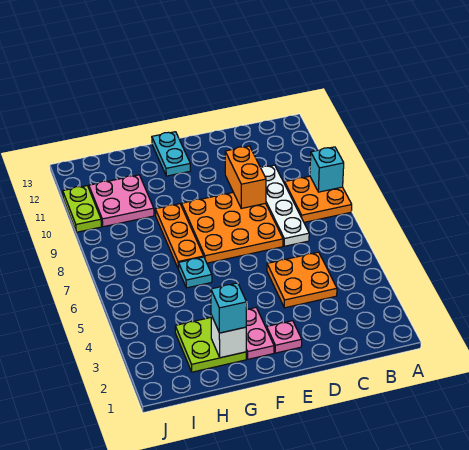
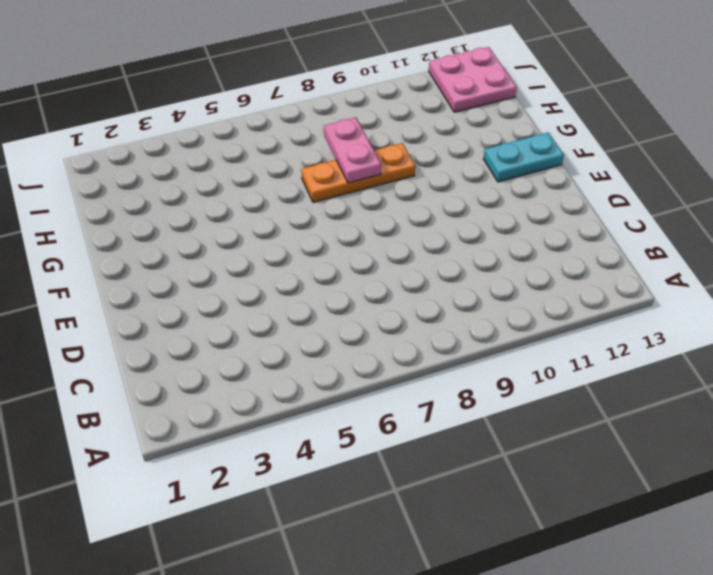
pink plate G8:H8 level 2 -> pink plate F2:F3 level 1
pink plate I12:J13 level 1 -> pink plate H10:I11 level 1
none -> orange plate A8:B9 level 1
none -> orange plate C4:D5 level 1
none -> white plate C7:C10 level 1

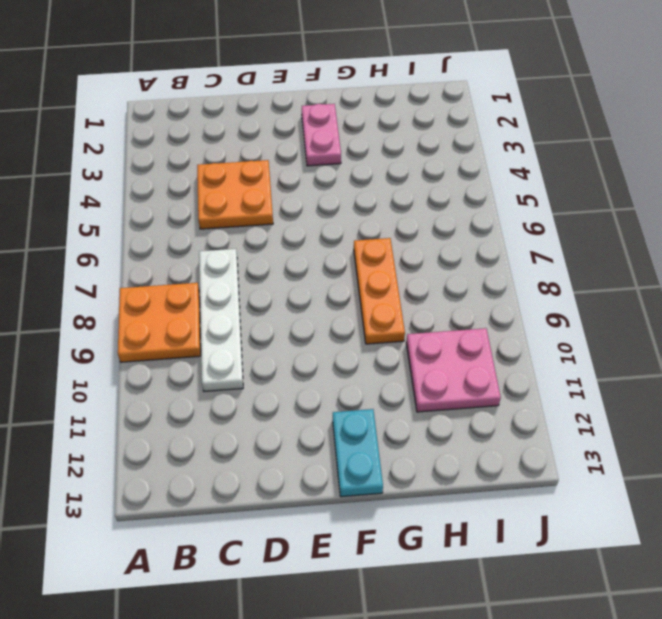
none -> orange plate D7:F9 level 1
none -> pink plate E2 level 1
none -> lime plate G2:H3 level 1

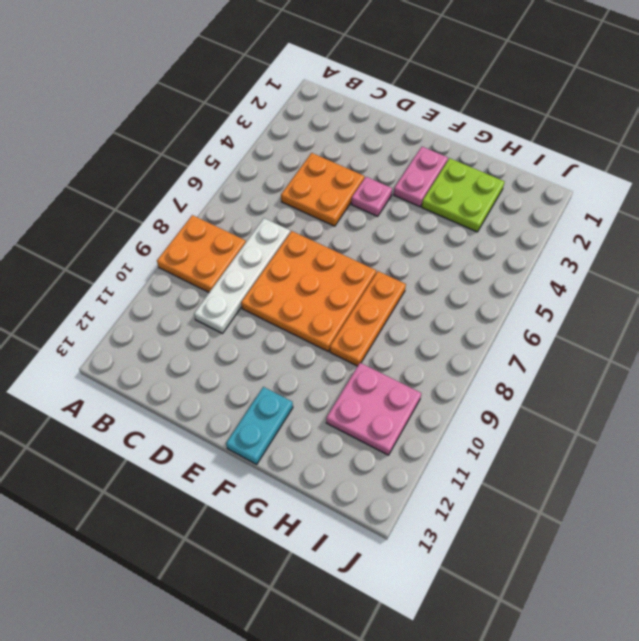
pink plate E4 level 1 -> pink plate E2 level 1
none -> cyan plate G6 level 1
none -> lime plate J10:J11 level 1
none -> cyan brick A9 level 2

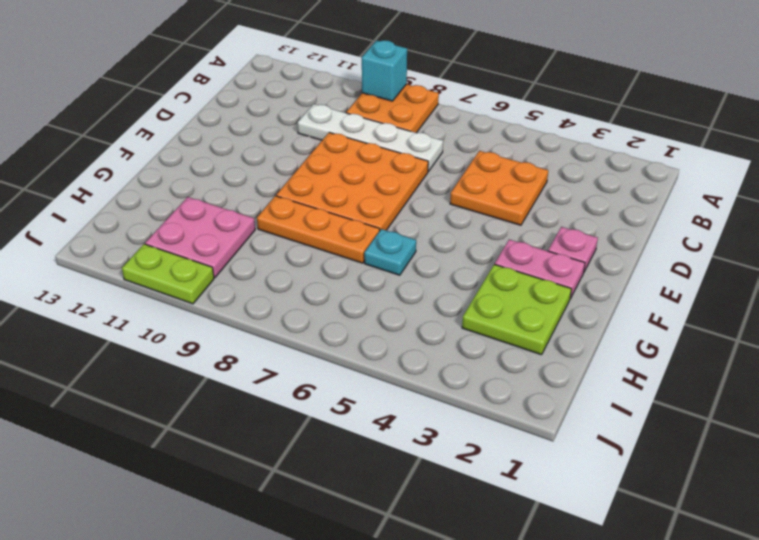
none -> cyan plate F12:F13 level 1
none -> orange brick D9:D10 level 2
none -> white brick G2 level 2

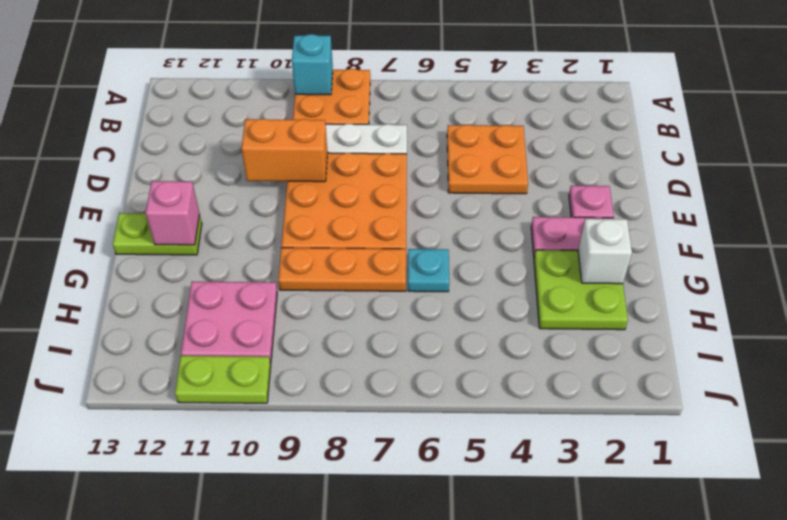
lime plate F12:F13 level 1 -> cyan plate F12:F13 level 1
pink brick F12 level 2 -> none
none -> cyan brick G2 level 3

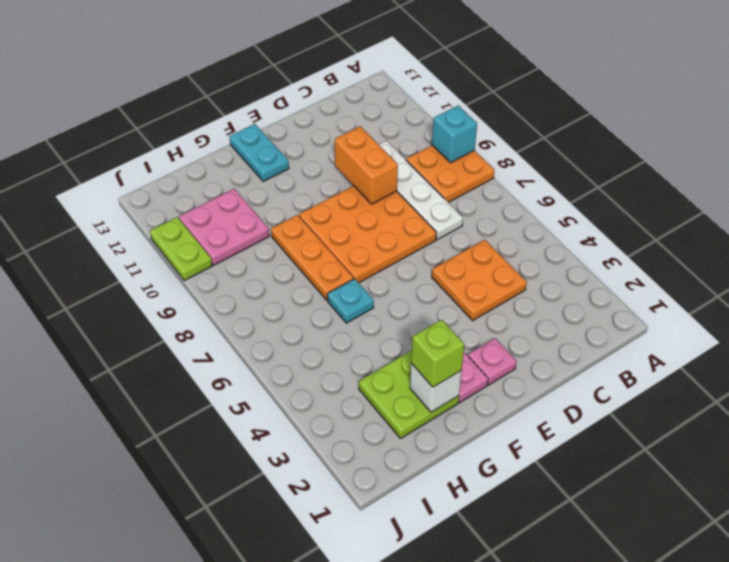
lime brick G2 level 3 -> cyan brick G2 level 3

